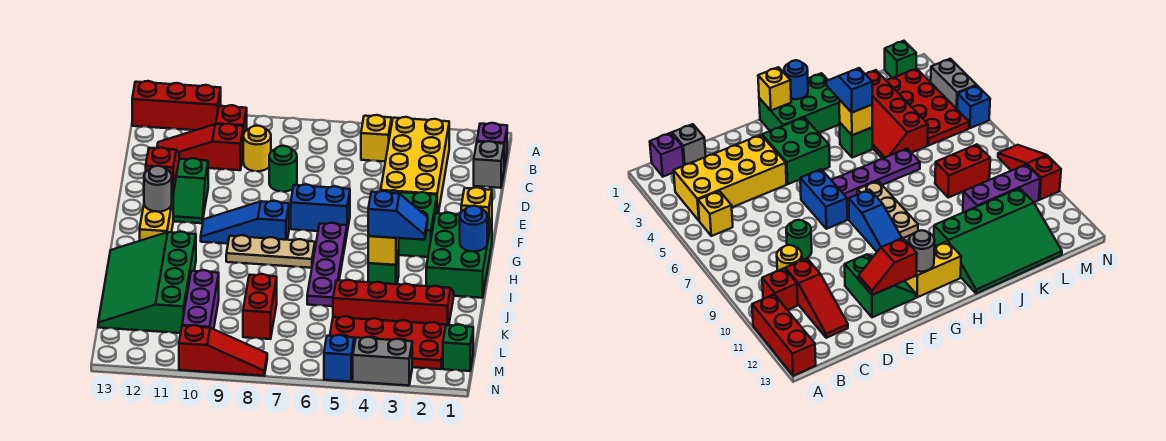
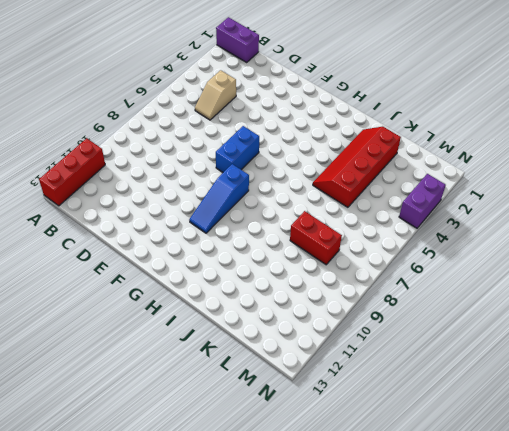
purple brick A1:B1 level 1 -> purple brick B1 level 1
tan slope C4:C5 level 1 top 4 -> yellow brick B3:E4 level 1
purple brick N3:N4 level 1 -> grey brick N3:N4 level 1
none -> yellow brick B5 level 1
none -> red brick B10 level 1
none -> grey brick C1 level 1
none -> yellow round brick C9 level 1

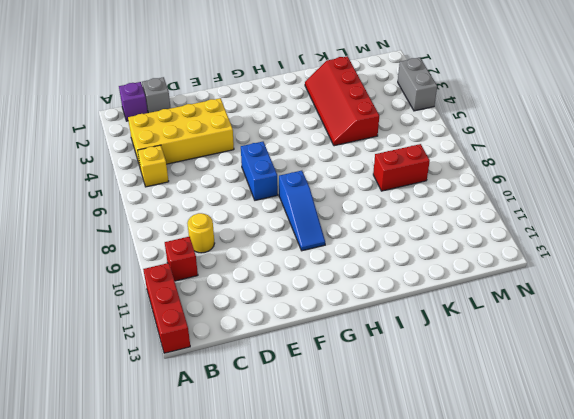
none -> red slope C10:C12 level 1 top 10
none -> green round brick D8 level 1
none -> green slope E11:F12 level 1 top E
none -> green brick F3:G4 level 1

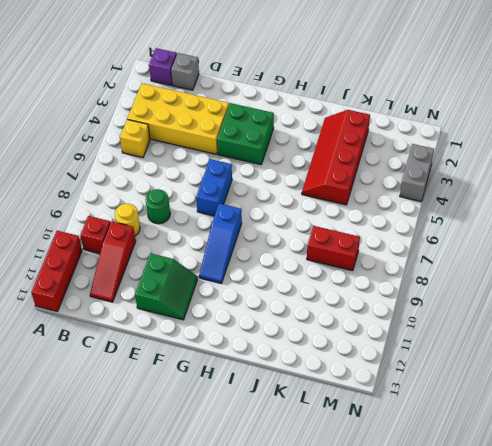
none -> green brick G1:I2 level 1
none -> purple plate G6:J6 level 1
none -> yellow brick G12:H12 level 1
none -> tan plate H7:H9 level 1

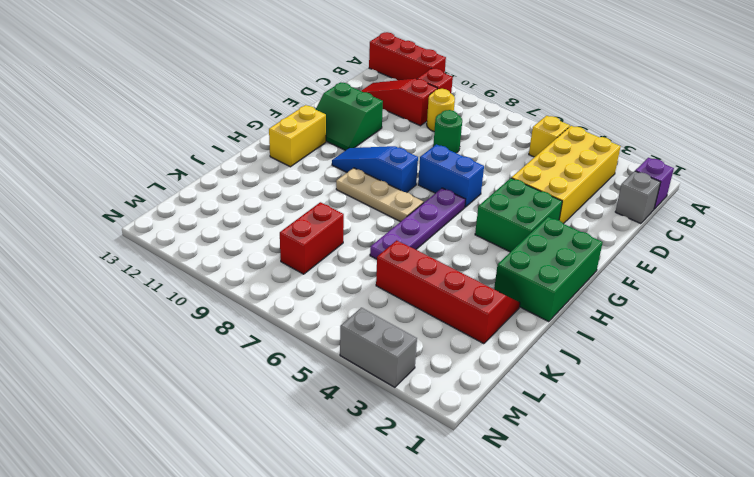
none -> green brick I4 level 1
none -> green slope I11:L13 level 1 top 11
none -> purple brick K10:M10 level 1
none -> red plate L2:M5 level 1

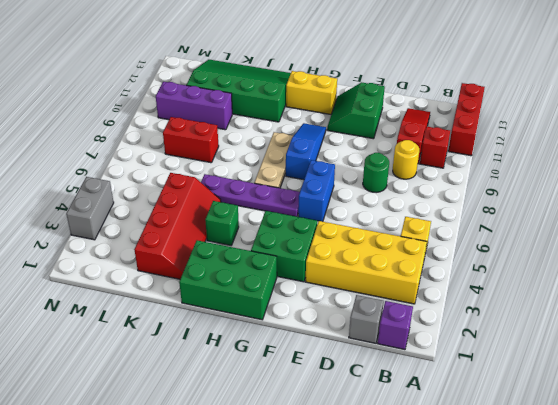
none -> red plate L2:M5 level 1
none -> green brick M1 level 1
none -> blue brick N5 level 1
none -> red slope N8:N10 level 1 top 10

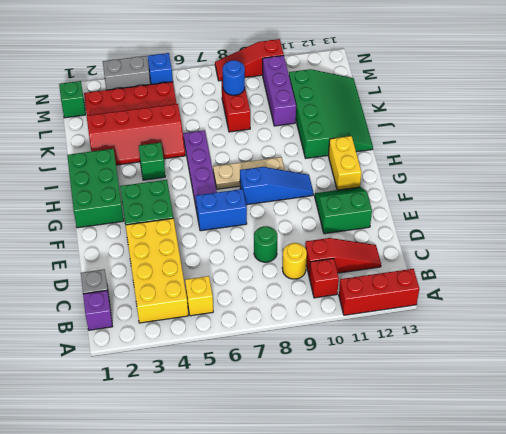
blue round brick L8 level 2 -> blue round brick H1 level 2
none -> red slope E12:F12 level 2 top F
none -> yellow brick G1 level 2
none -> grey round brick G12 level 2
none -> yellow brick I4 level 2

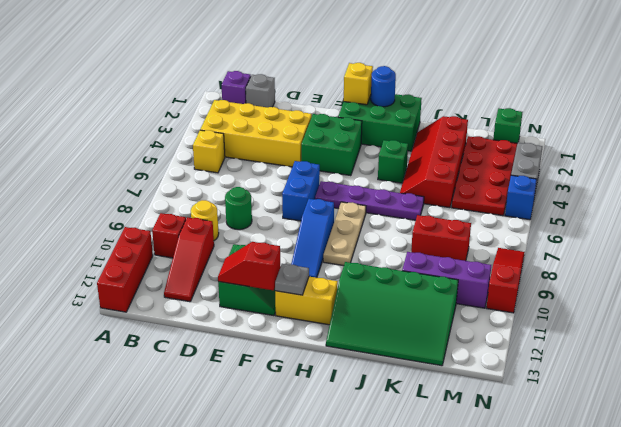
grey plate G12 level 2 -> grey round brick G12 level 2
none -> yellow brick I4 level 2
none -> blue slope I3:I4 level 3 top 4

